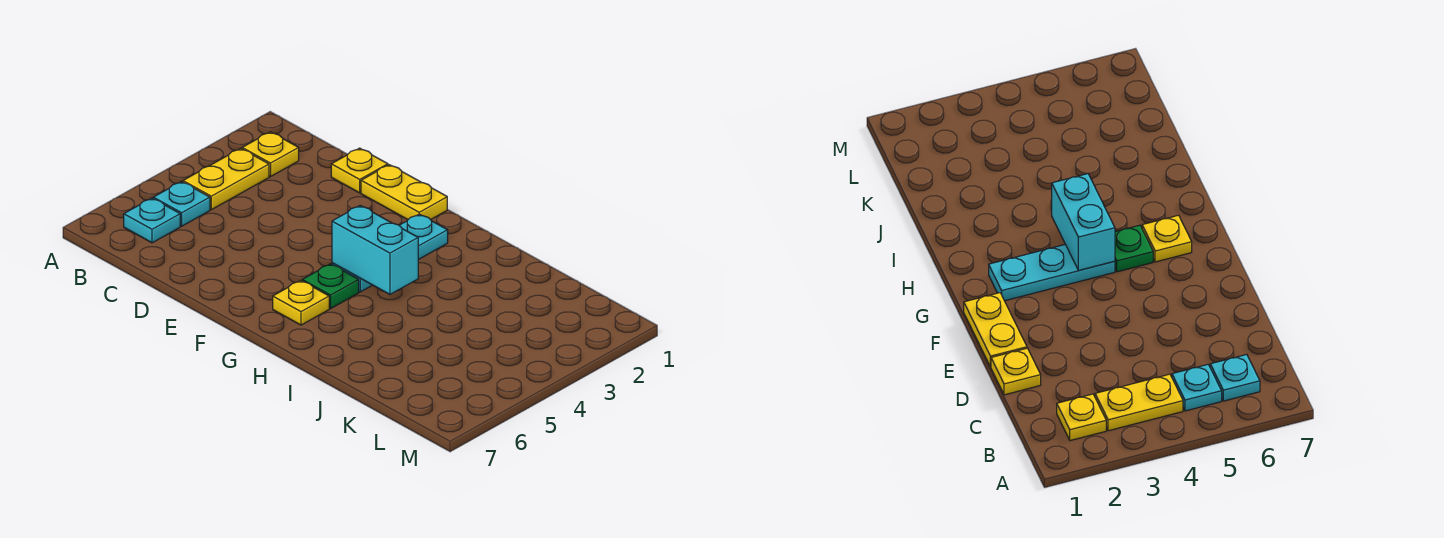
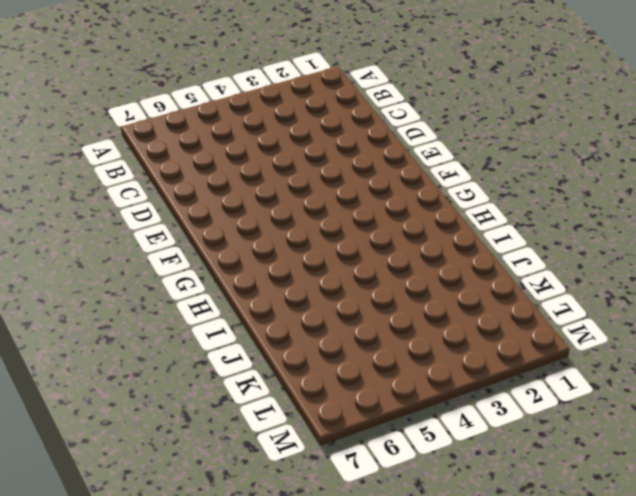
none -> yellow plate B2 level 1
none -> yellow plate B3:B4 level 1

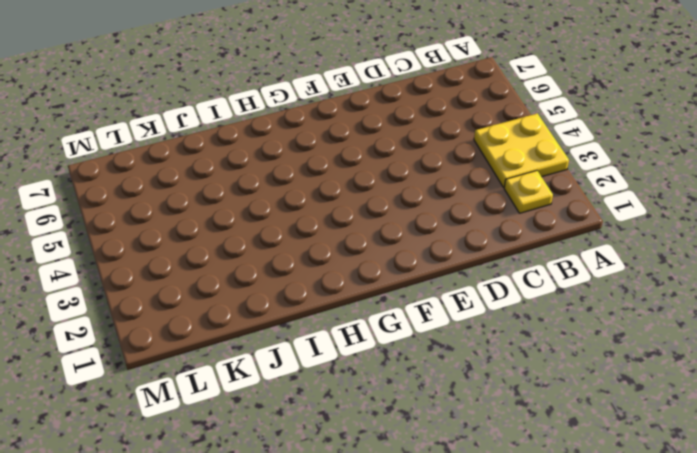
yellow plate A3:B4 level 1 -> yellow plate B3:B4 level 1
none -> cyan plate B5 level 1
none -> cyan plate B6 level 1

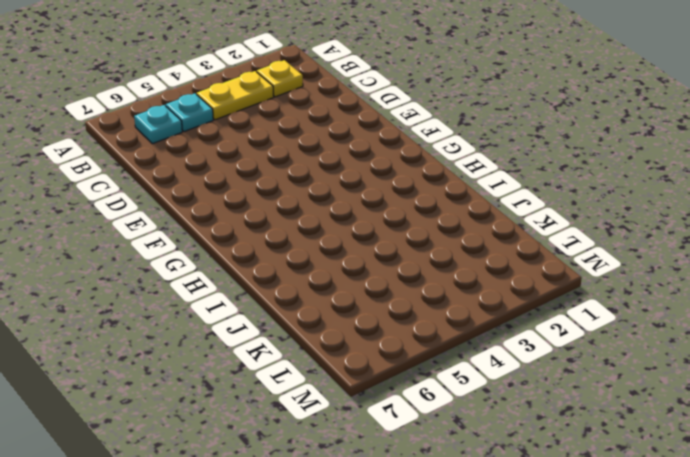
none -> yellow plate D1 level 1
none -> yellow plate E1:F1 level 1

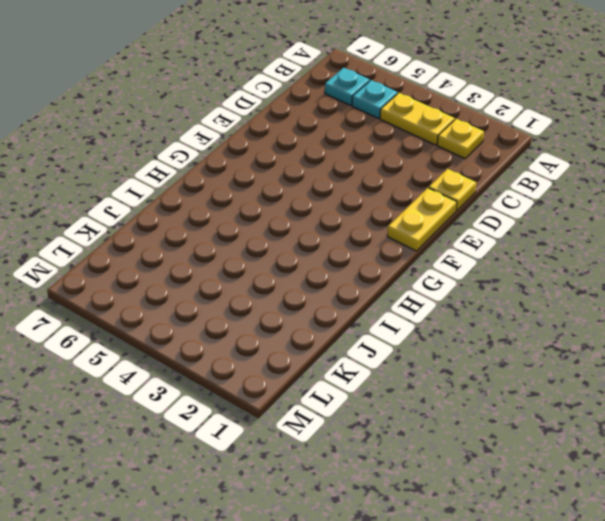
none -> cyan plate G2:G4 level 1
none -> green plate G5 level 1

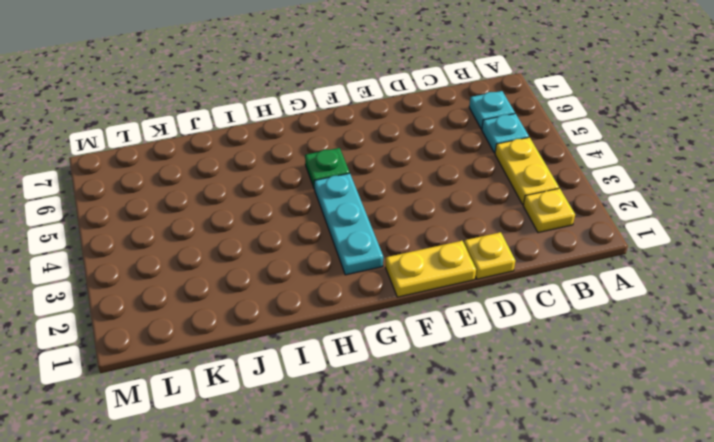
none -> yellow plate G6 level 1
none -> cyan brick G4:H4 level 2

